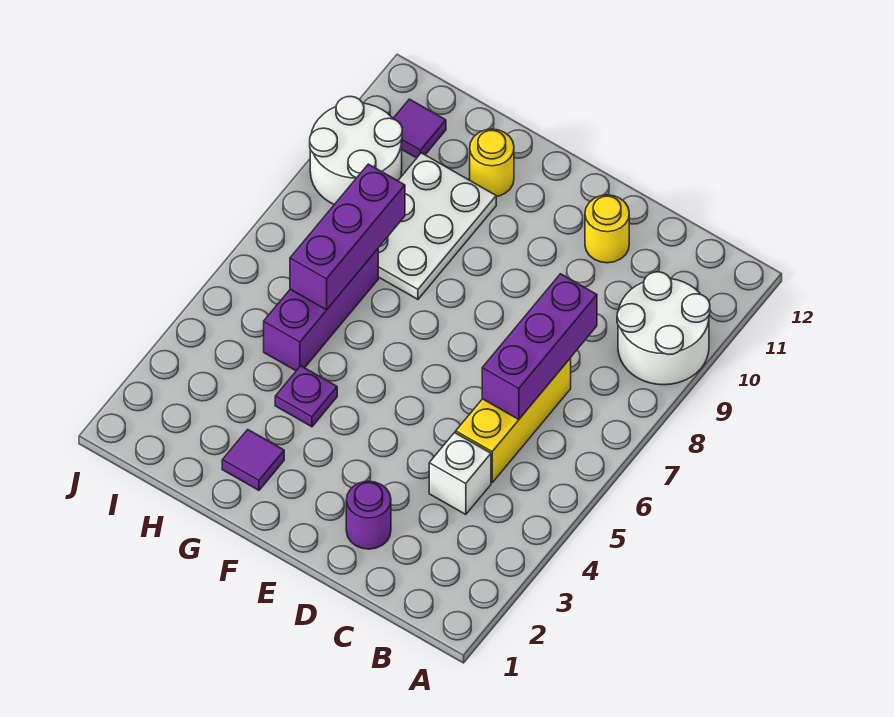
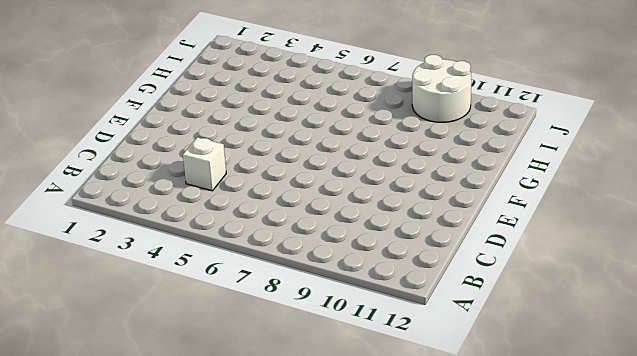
none -> white round brick A9:B10 level 1
none -> yellow brick C5:C7 level 1
none -> purple round brick D2 level 1

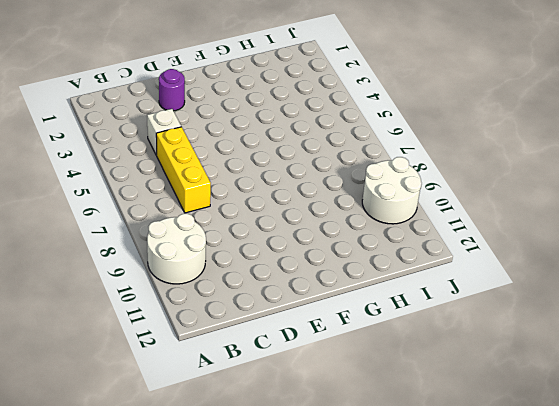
none -> yellow round brick D11 level 1
none -> purple tile G2 level 1
none -> purple plate G4 level 1

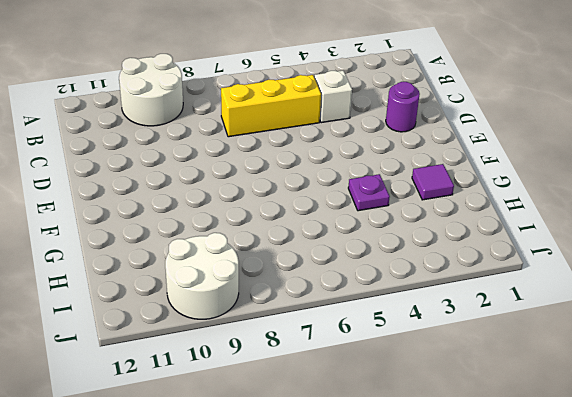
none -> yellow round brick D11 level 1
none -> white plate G8:H10 level 1
none -> yellow round brick G11 level 1

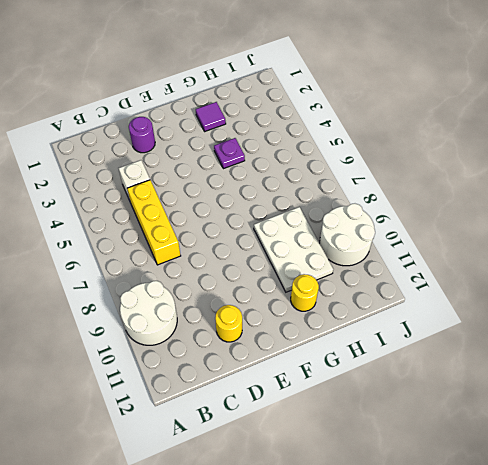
none -> purple brick H5:H7 level 1
none -> purple tile I11 level 1
none -> purple brick C6:C8 level 2

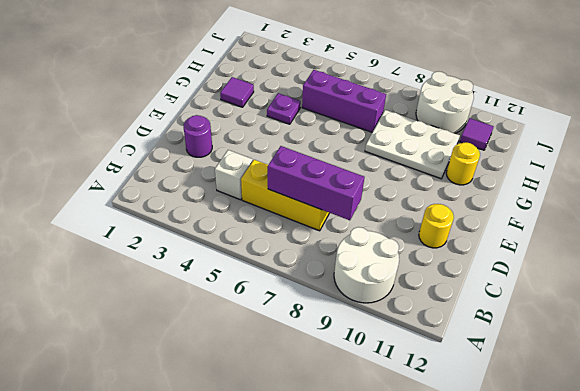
none -> purple brick H6:H8 level 2

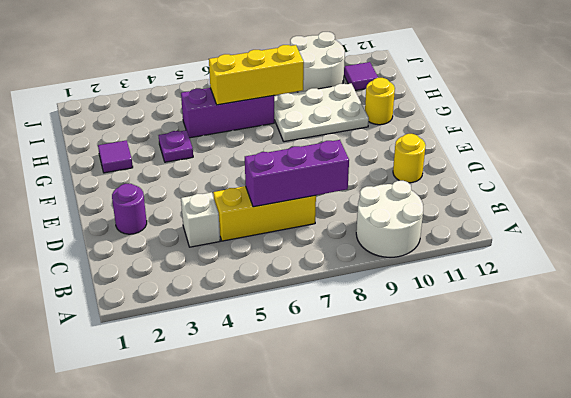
yellow brick H6:H8 level 2 -> purple brick H6:H8 level 2

